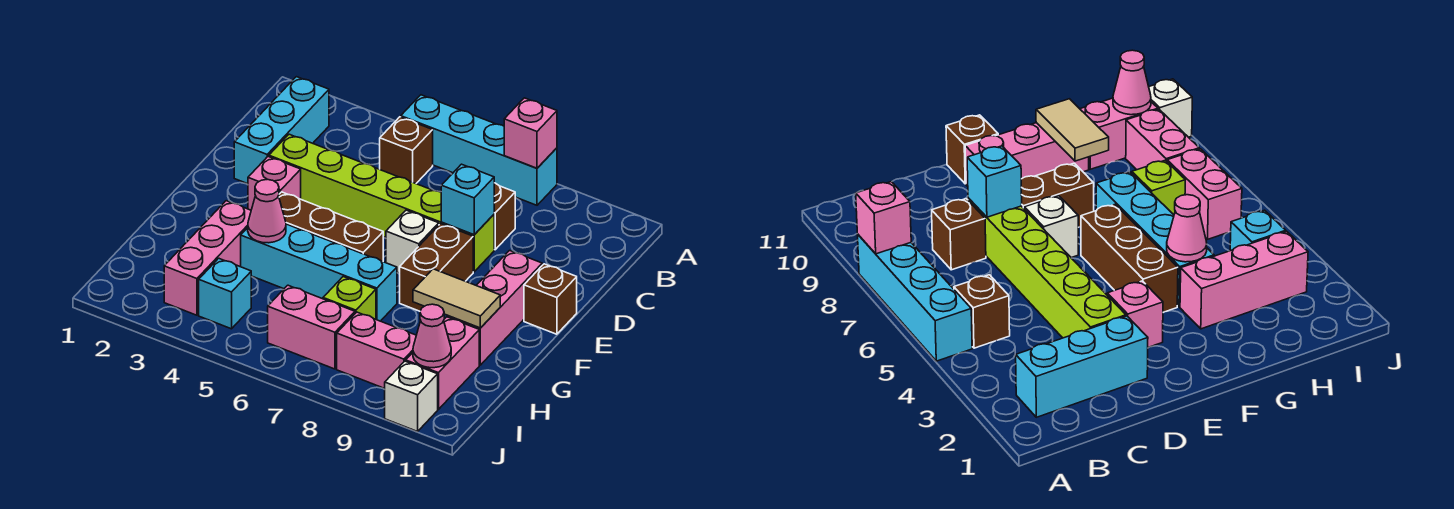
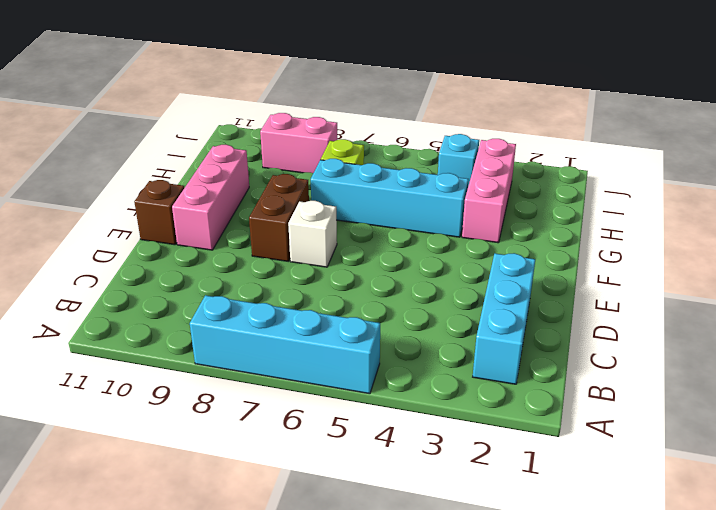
none -> brown brick B5 level 1
none -> brown brick C8 level 1
none -> lime brick D3:D8 level 1

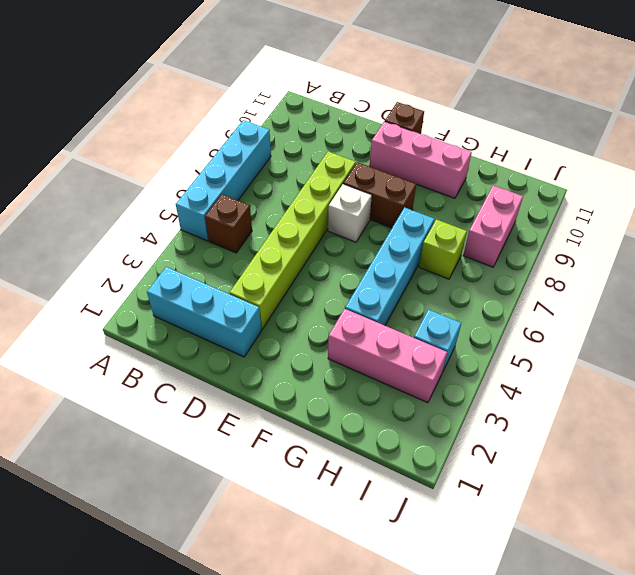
none -> brown brick C8 level 1
none -> pink brick E3 level 1
none -> brown brick F4:F6 level 1

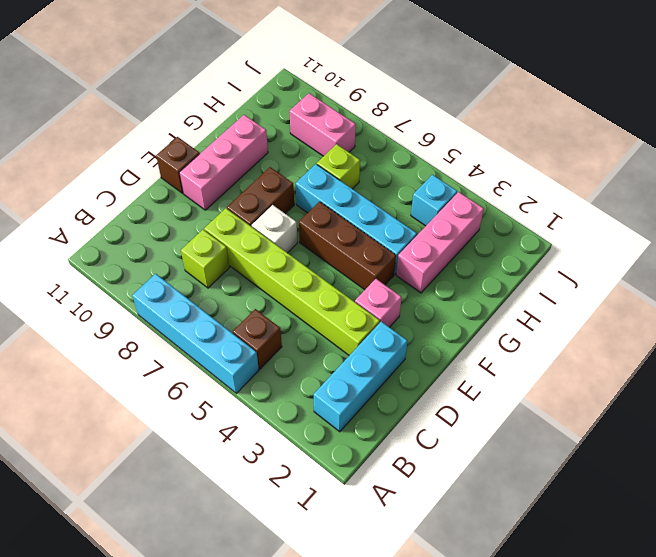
lime brick C8 level 1 -> brown brick C8 level 1
none -> pink brick H10:I10 level 1
none -> pink brick I6:I7 level 1
none -> white brick J10 level 1

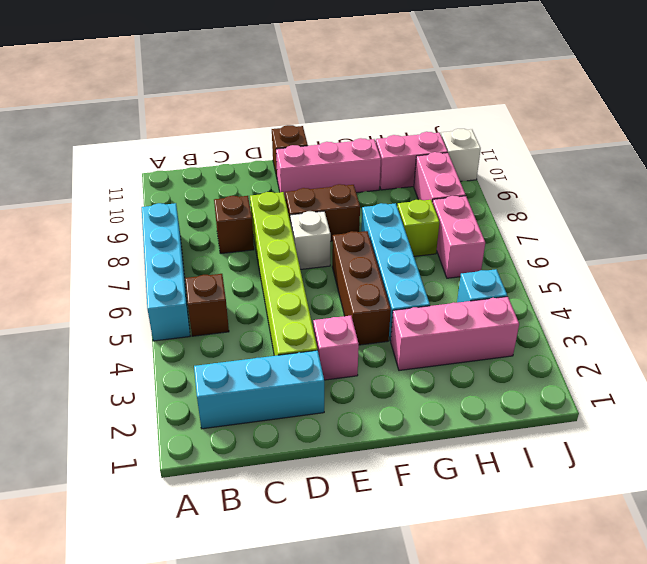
none -> pink brick A8 level 2
none -> cyan brick D8 level 2
none -> pink cone G4 level 2

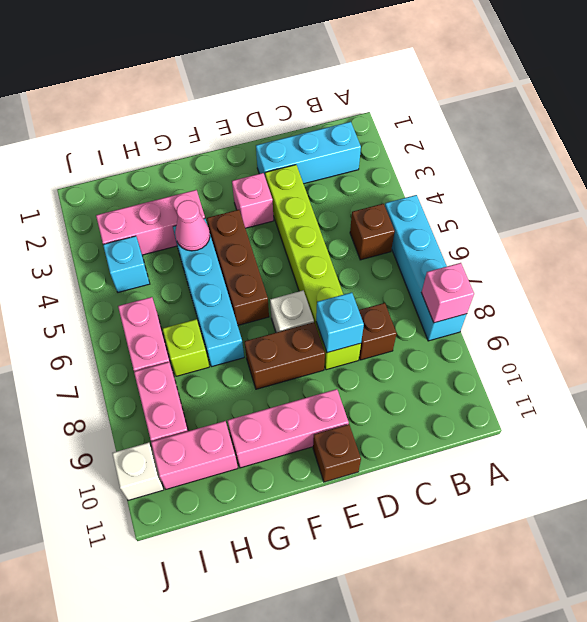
none -> tan tile G9:G10 level 2
none -> pink cone I10 level 2

